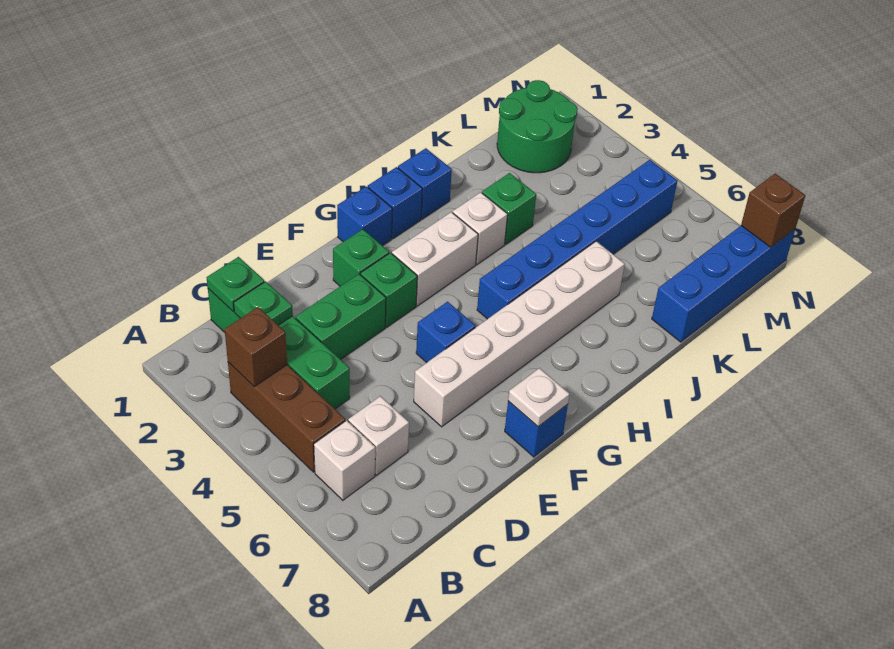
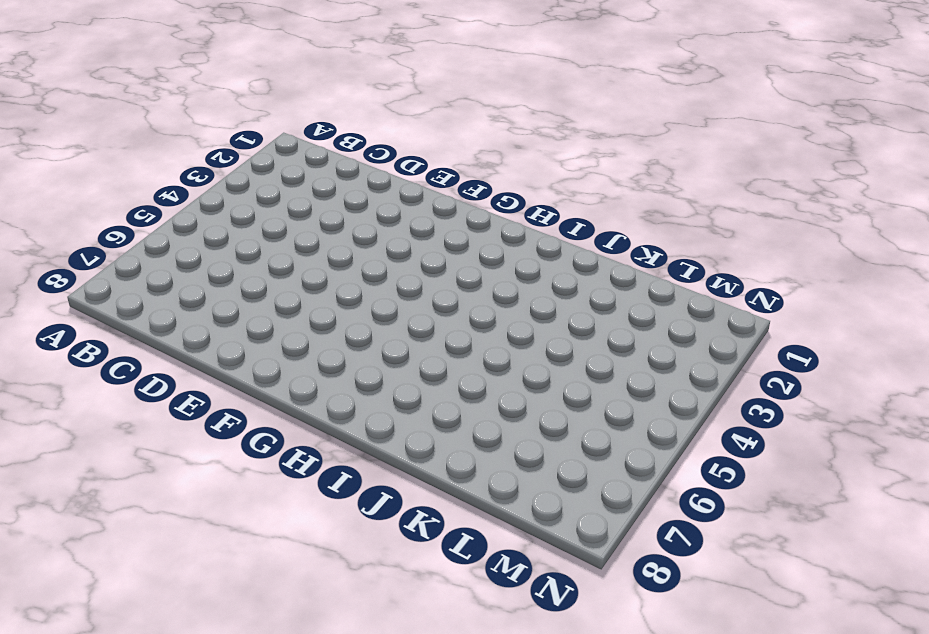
none -> brown brick B3:B5 level 1
none -> white brick B6 level 1
none -> green brick C1:C4 level 1

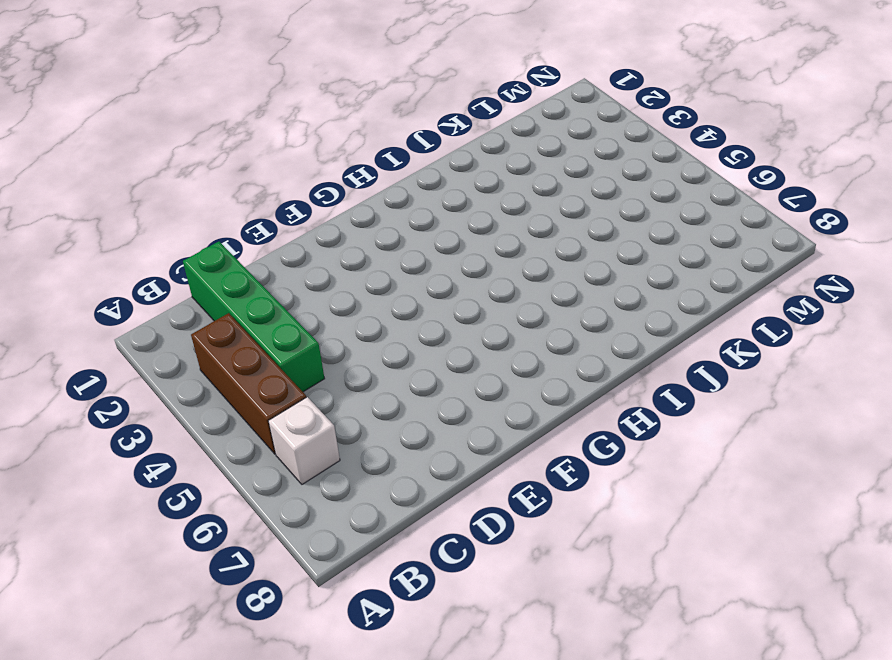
none -> white brick C6 level 1
none -> green brick D3:E3 level 1
none -> white brick E6:J6 level 1

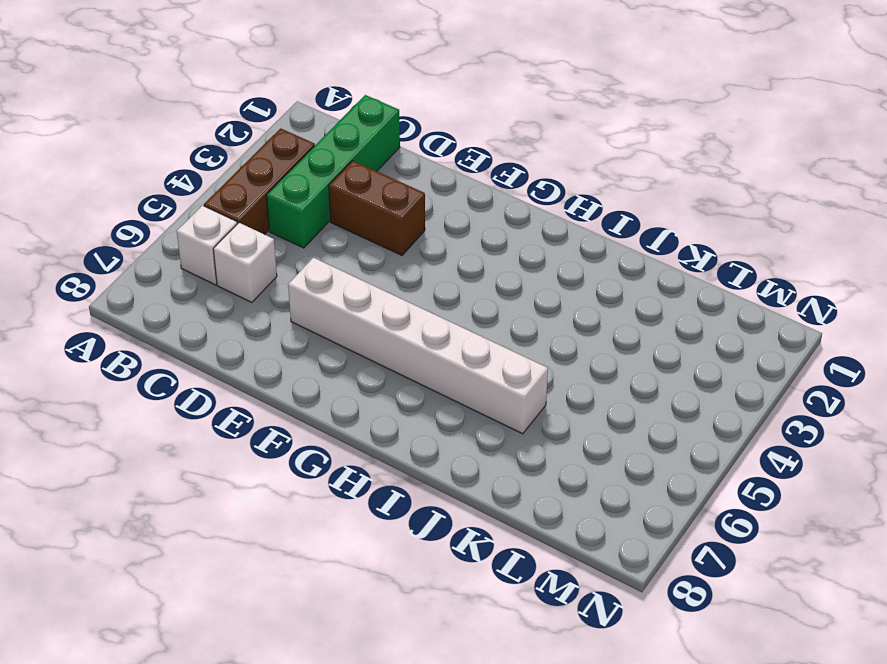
brown brick D3:E3 level 1 -> green brick D3:E3 level 1
none -> green brick F2 level 1
none -> green brick F3 level 1
none -> blue brick F5 level 1

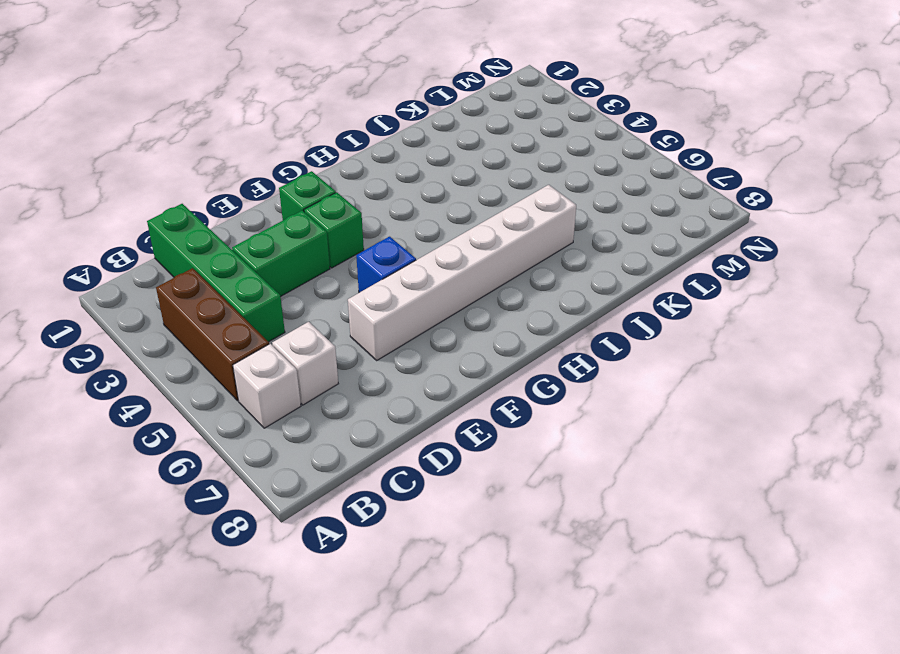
none -> blue brick F8 level 1
none -> blue brick G1 level 1
none -> white brick G3:H3 level 1

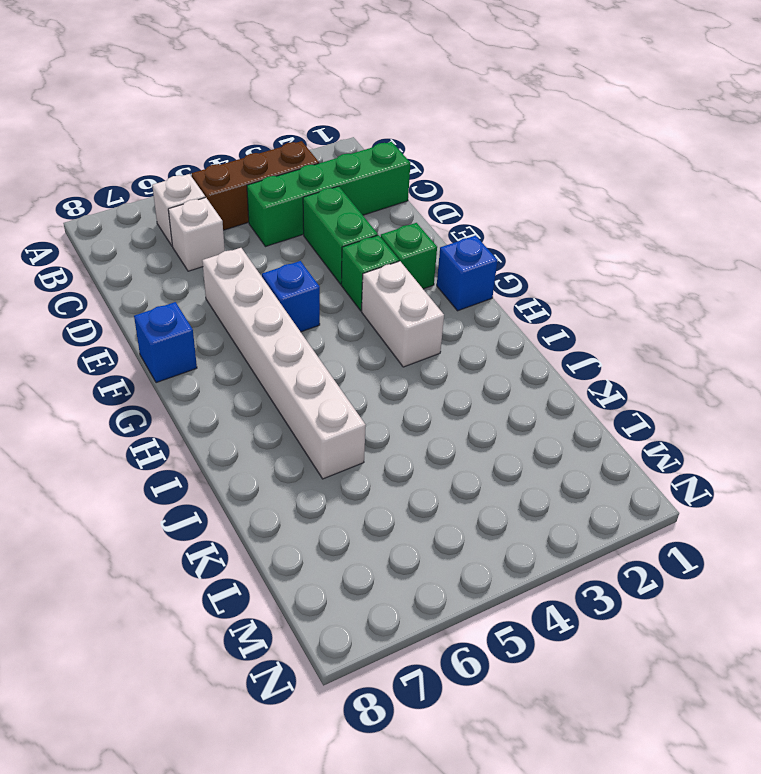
none -> blue brick H1 level 1
none -> blue brick H5:M5 level 1
none -> blue brick I1 level 1

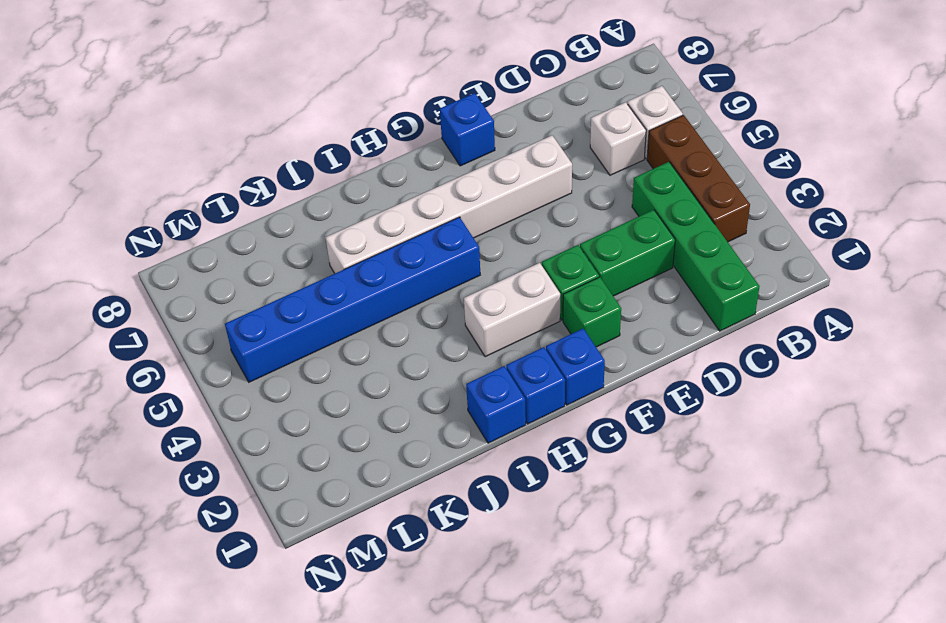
none -> blue brick F5 level 1
none -> white brick I3 level 1
none -> green brick J3 level 1

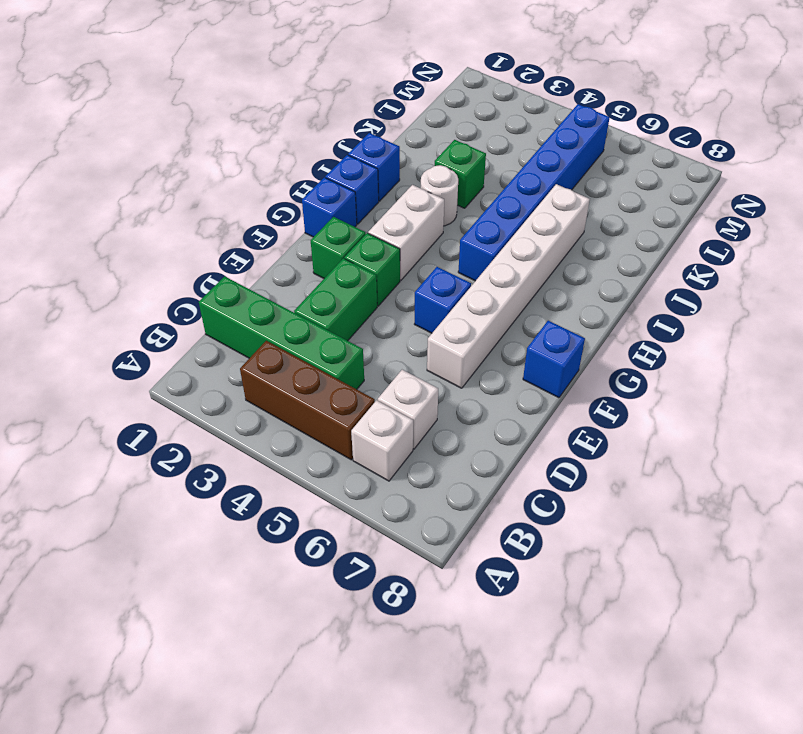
white round brick I3 level 1 -> white brick I3 level 1
none -> blue brick K8:N8 level 1
none -> green round brick L1:M2 level 1
none -> brown brick B3 level 2

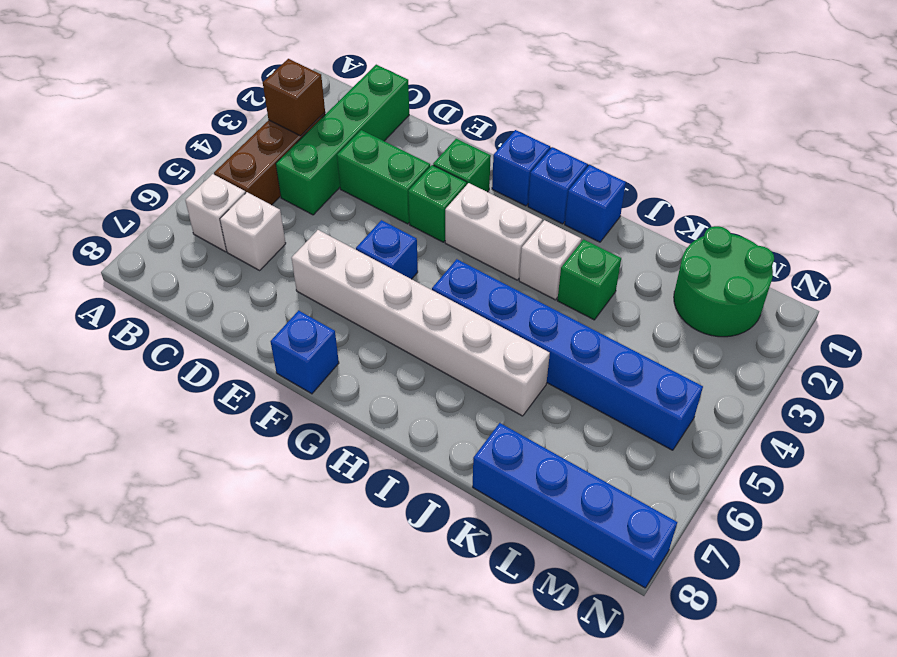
none -> green plate C1 level 2
none -> green plate C2 level 2
none -> white plate F8 level 2

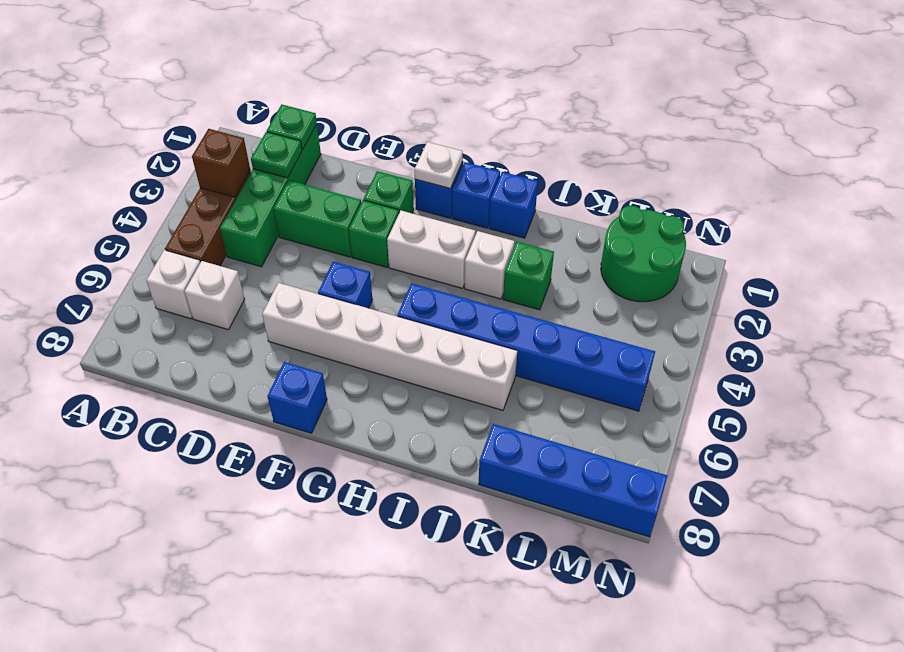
white plate G1 level 2 -> white plate F8 level 2
none -> brown brick N8 level 2

